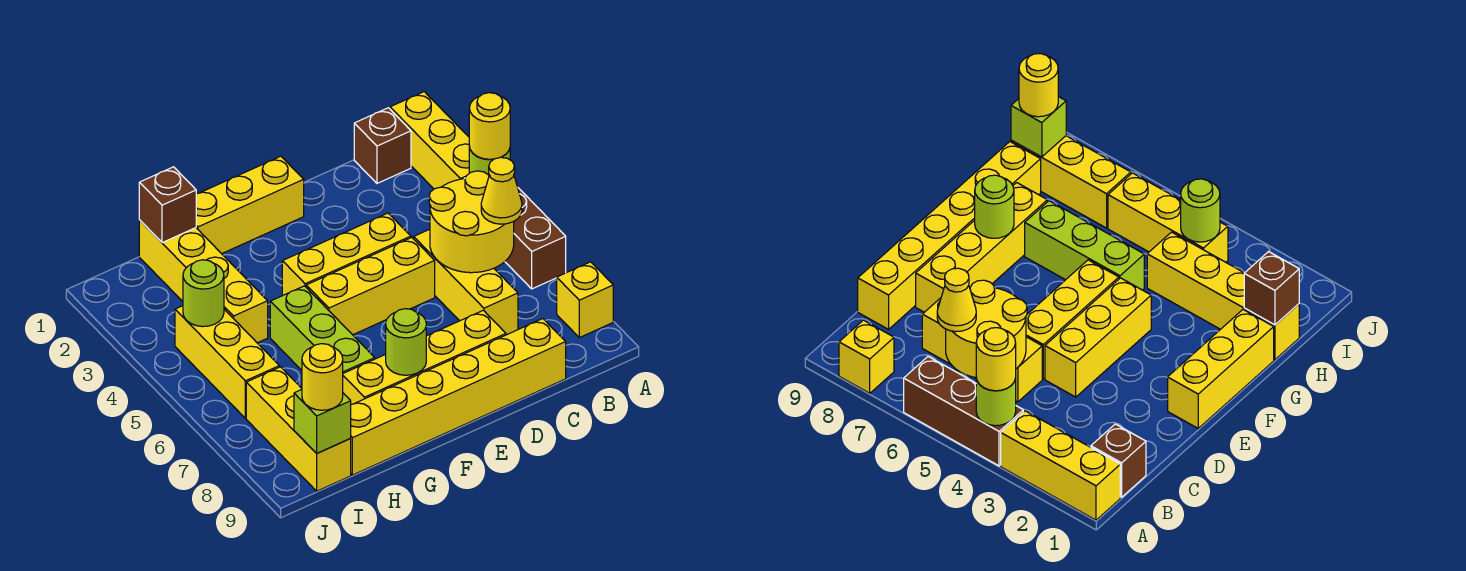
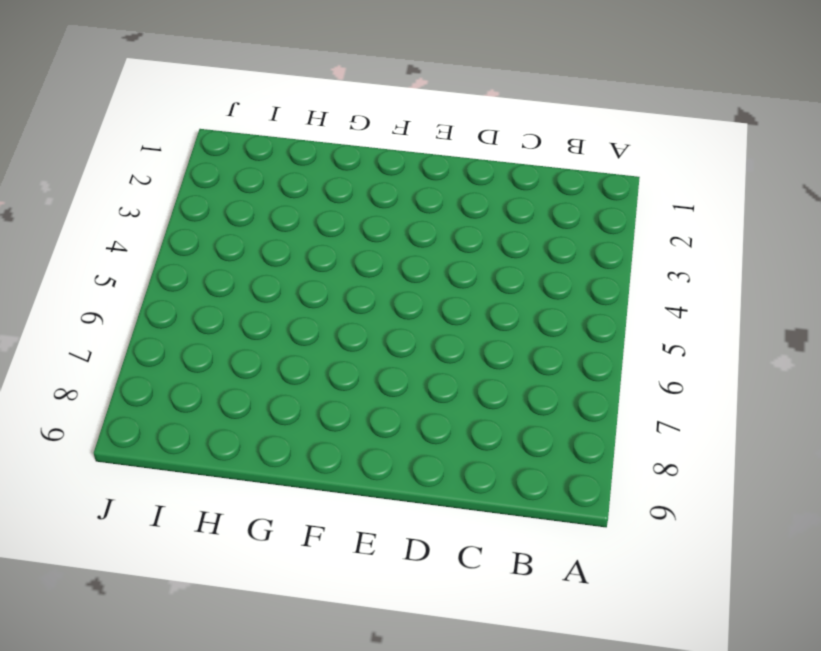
none -> yellow brick A1:A3 level 1
none -> brown brick A4:A6 level 1
none -> yellow brick A8 level 1

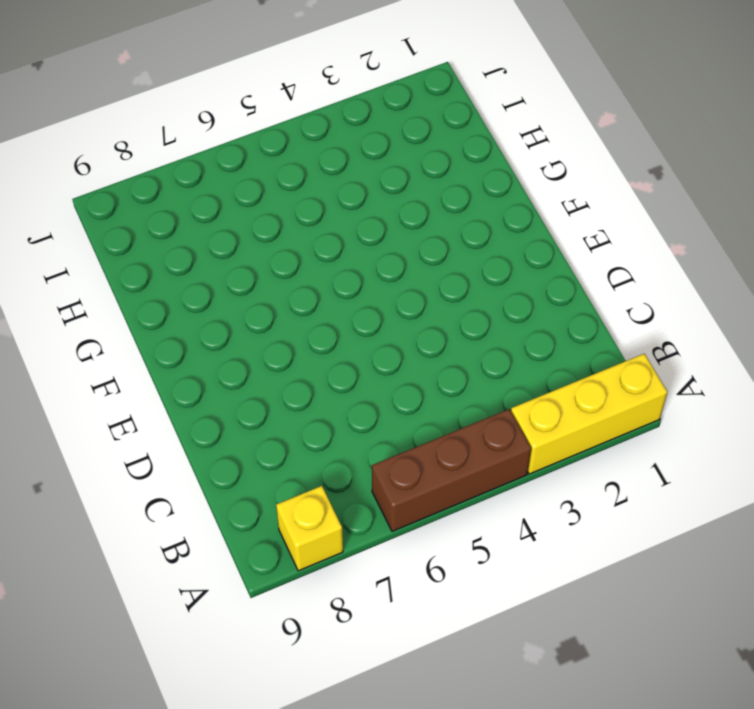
none -> brown brick B1 level 1
none -> yellow brick C5:C7 level 1
none -> yellow brick C9:H9 level 1

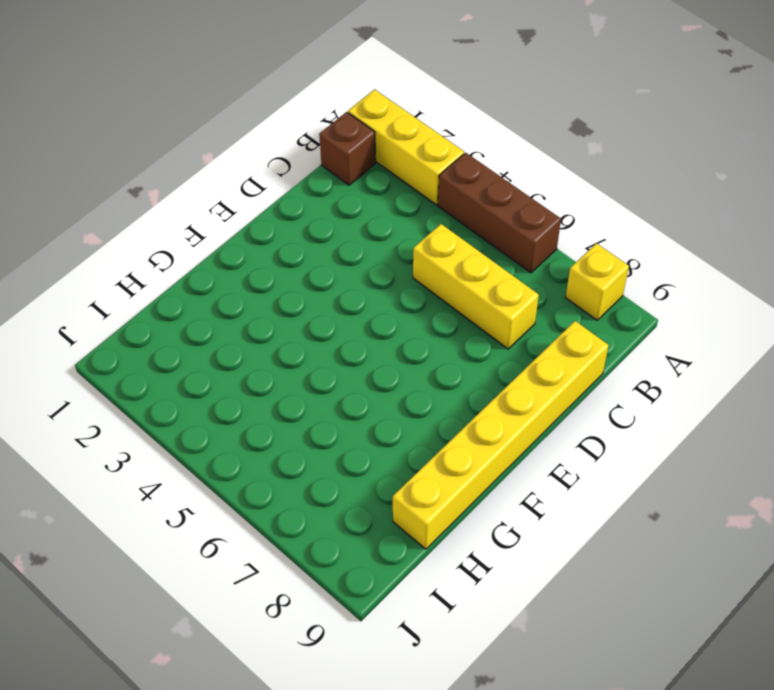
none -> yellow brick D4:F4 level 1
none -> yellow brick D5:F5 level 1
none -> yellow brick D8:G8 level 1

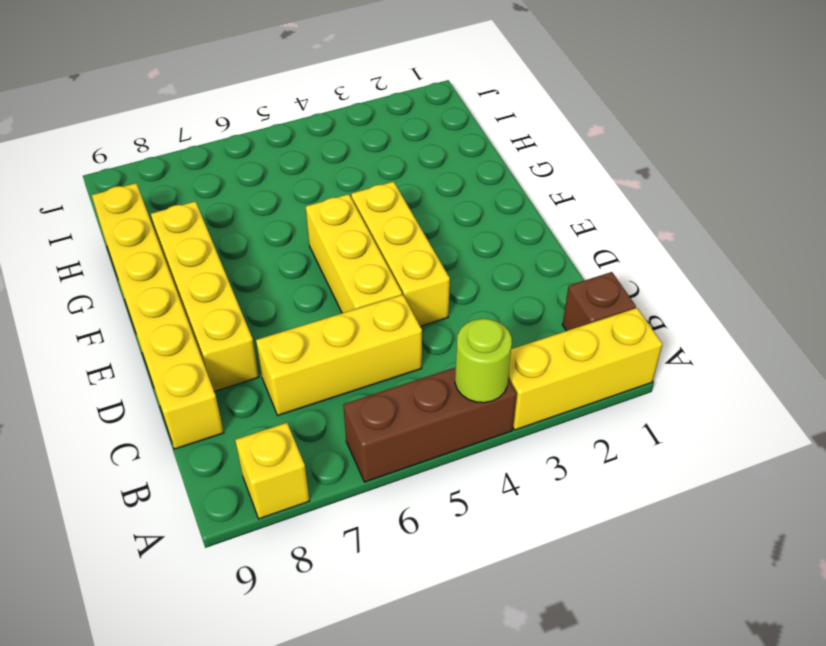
none -> yellow brick E1:G1 level 1
none -> lime brick G5:G7 level 1
none -> yellow brick H1:H4 level 1

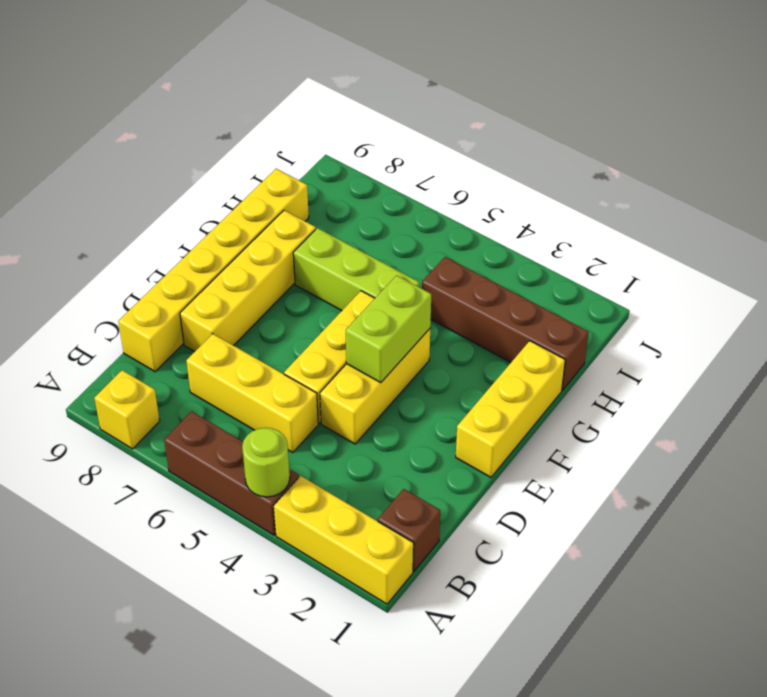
lime brick E4:F4 level 2 -> none
brown brick H1:H4 level 1 -> yellow brick H1:H4 level 1
none -> yellow brick I4:I6 level 1
none -> yellow brick I7:I9 level 1
none -> yellow round brick B5:C6 level 2

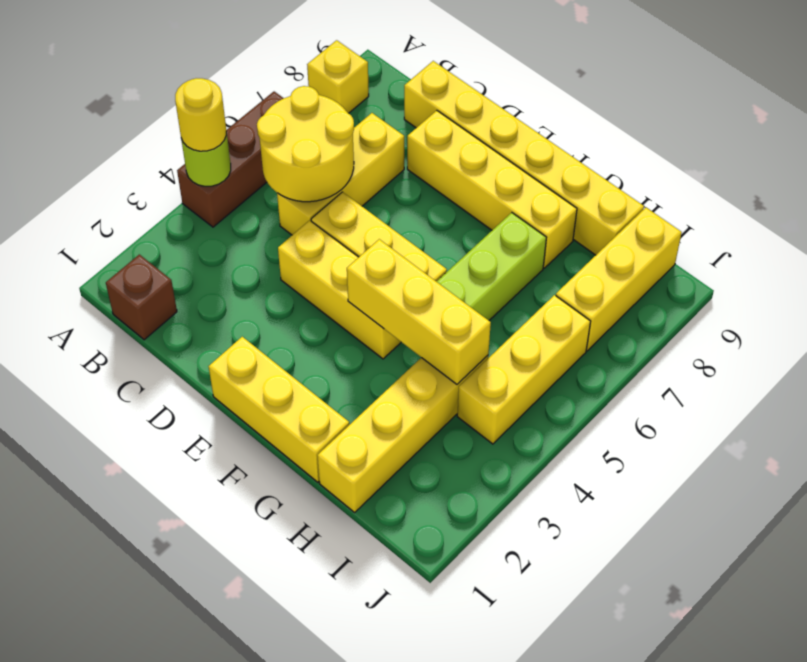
yellow brick F4:H4 level 2 -> yellow brick A1:A3 level 1
none -> lime round brick F8 level 2
none -> brown brick H1 level 2
none -> lime round brick I4 level 2

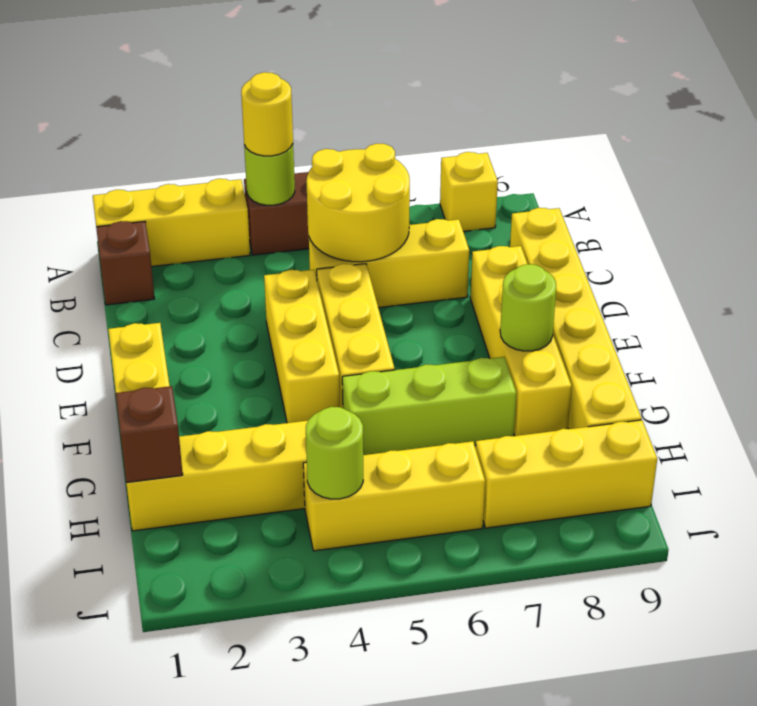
none -> lime brick I9 level 2
none -> yellow cone B6 level 3
none -> yellow round brick I9 level 3

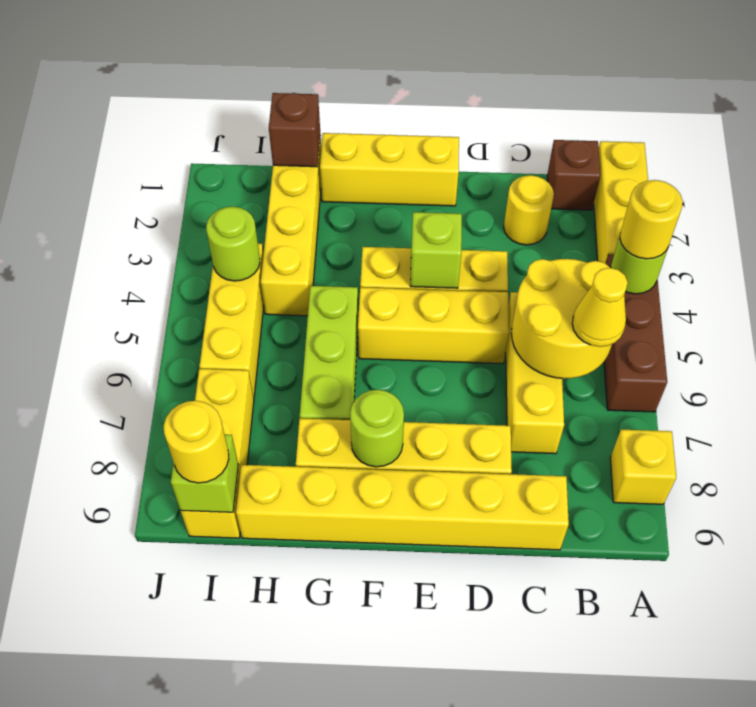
yellow round brick C2 level 1 -> none
lime brick E4 level 2 -> none

